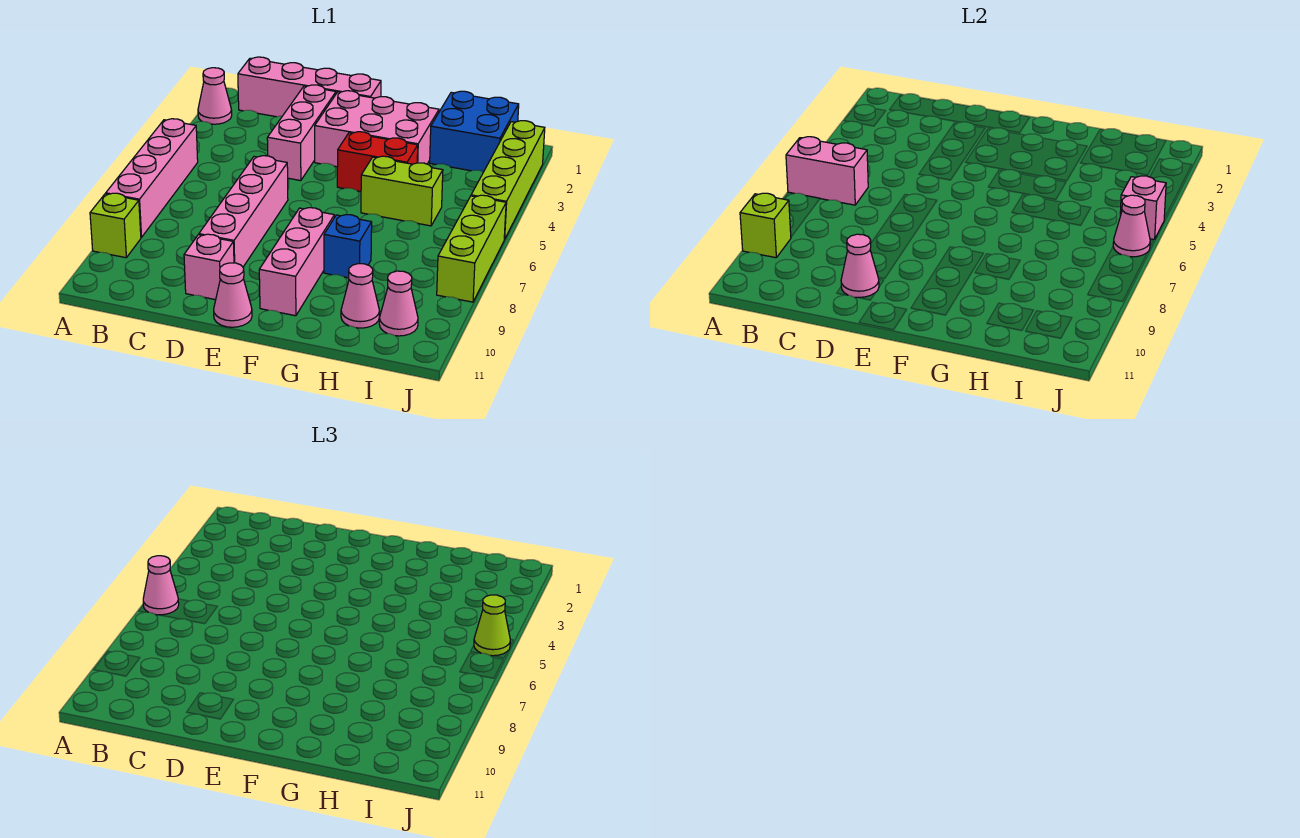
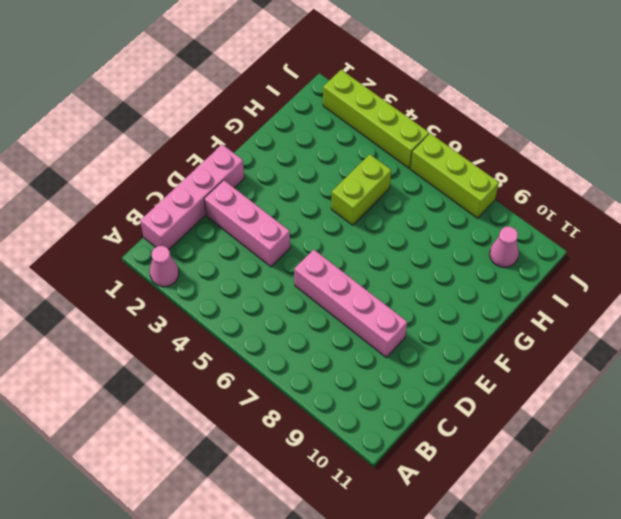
none -> pink brick A5:A8 level 1
none -> lime brick A9 level 1
none -> pink brick D10 level 1

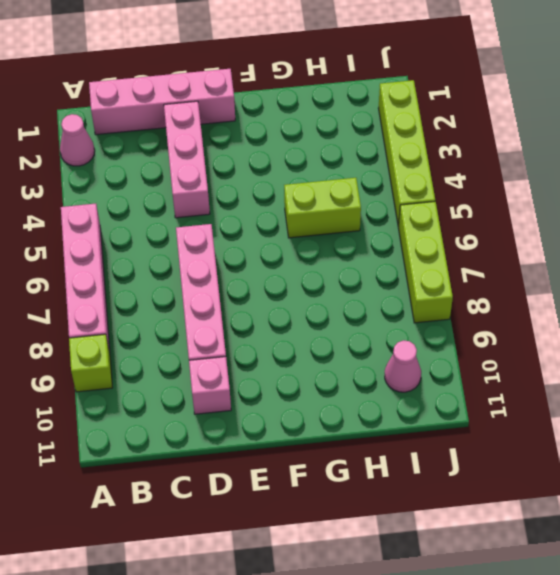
none -> pink brick E2:G3 level 1
none -> pink cone E11 level 1
none -> red brick F4:G4 level 1

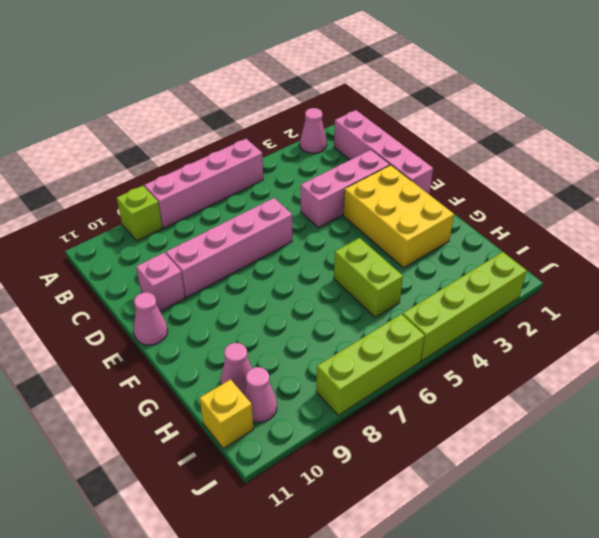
yellow brick E2:G3 level 1 -> pink brick E2:G3 level 1
yellow brick I11 level 1 -> none
none -> red brick F4:G4 level 1
none -> pink brick F8:F10 level 1
none -> blue brick G8 level 1

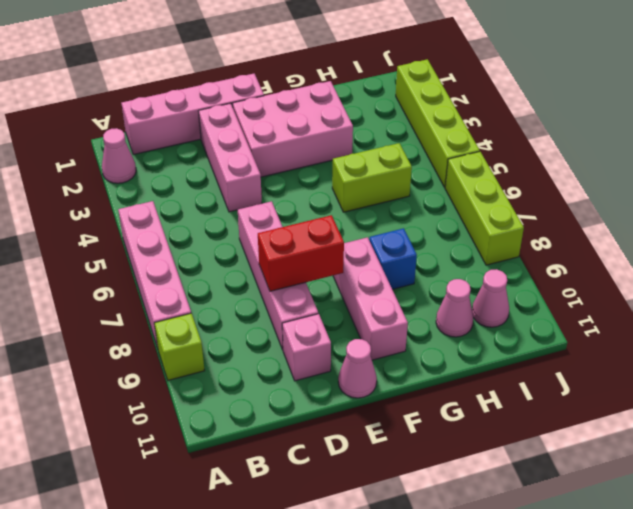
red brick D8:E8 level 2 -> red brick F4:G4 level 1
none -> blue brick H1:I2 level 1
none -> pink brick A6:B6 level 2
none -> lime brick A9 level 2

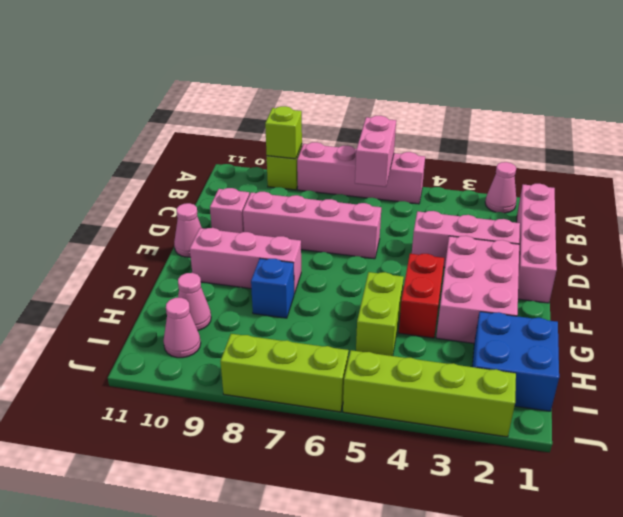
none -> pink cone D10 level 2
none -> pink brick J5 level 2
none -> pink cone J6 level 2

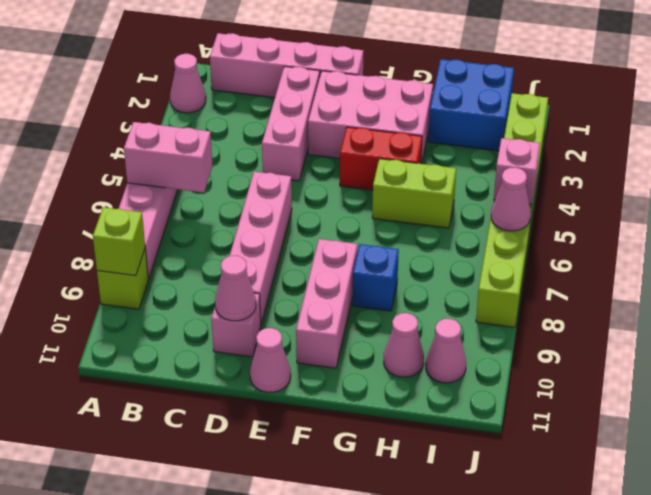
none -> pink cone A6 level 3
none -> lime cone J5 level 3

